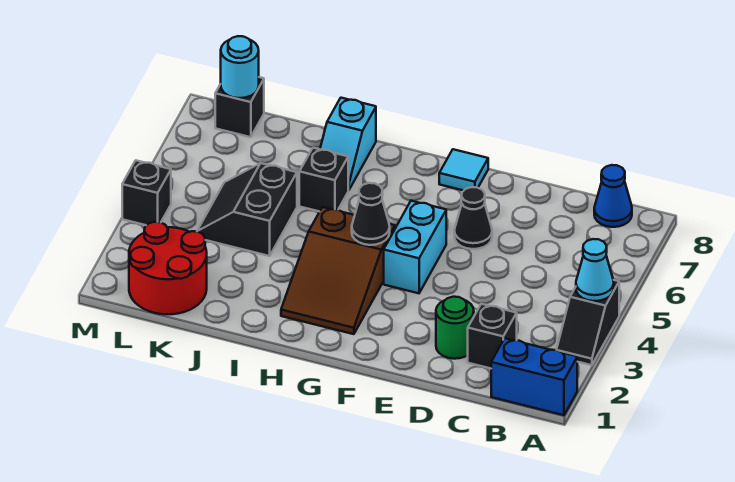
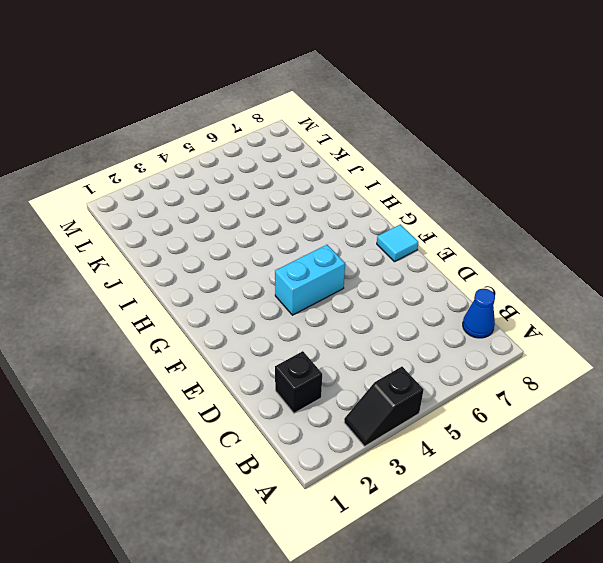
none -> blue brick A1:B1 level 1
none -> green round brick D2 level 1
none -> black cone E6 level 1

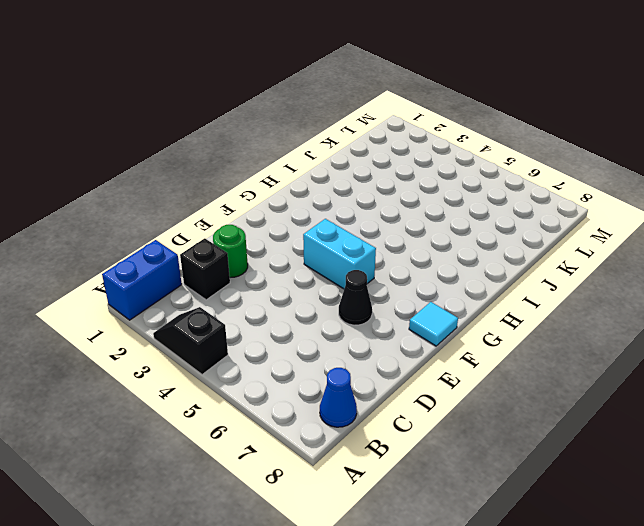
none -> brown slope G2:H4 level 1 top 4
none -> black brick I6 level 1
none -> cyan slope I7:I8 level 1 top 8

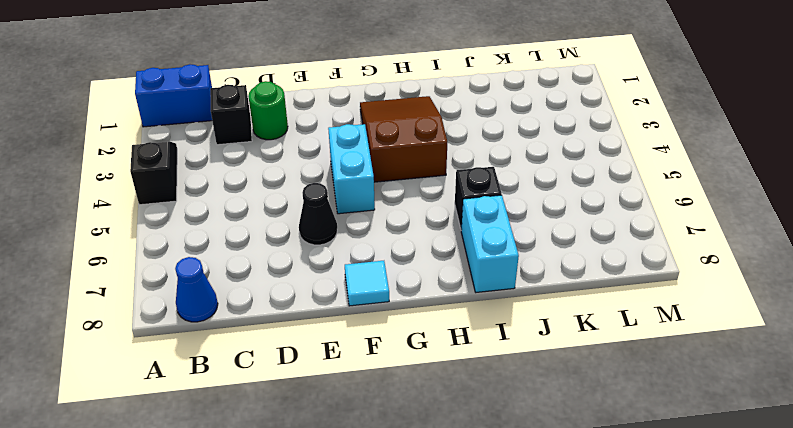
cyan brick I7:I8 level 1 -> cyan slope I7:I8 level 1 top 8
none -> black slope J4:K5 level 1 top J
none -> red round brick K1:L2 level 1
none -> black brick L8 level 1

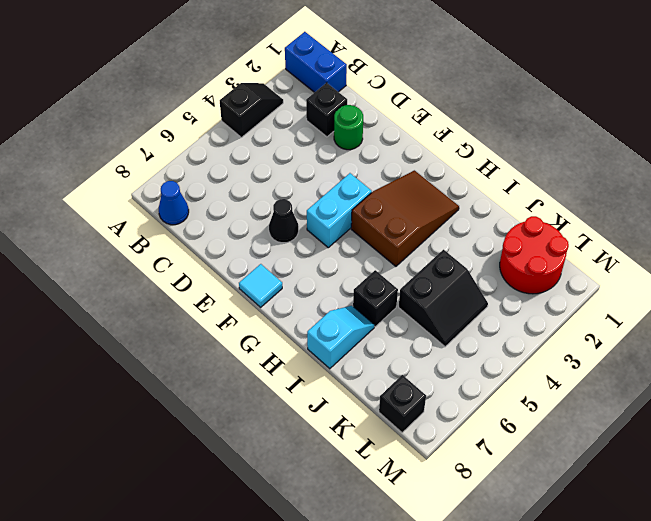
none -> black brick M4 level 1
none -> cyan cone A4 level 2
none -> black cone G4 level 2

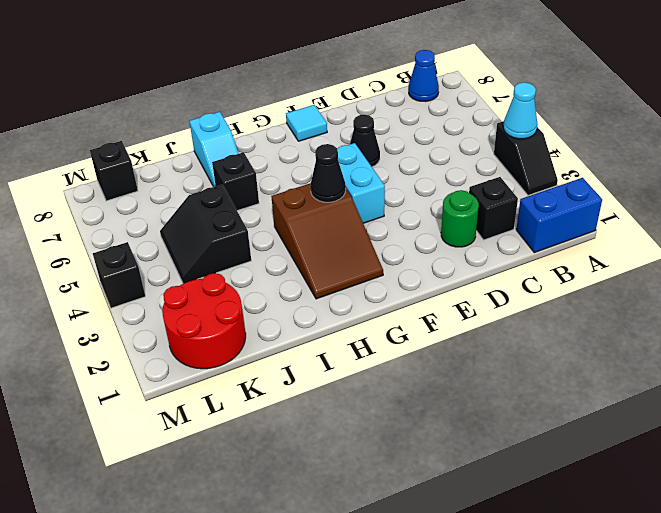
none -> cyan round brick L8 level 2

